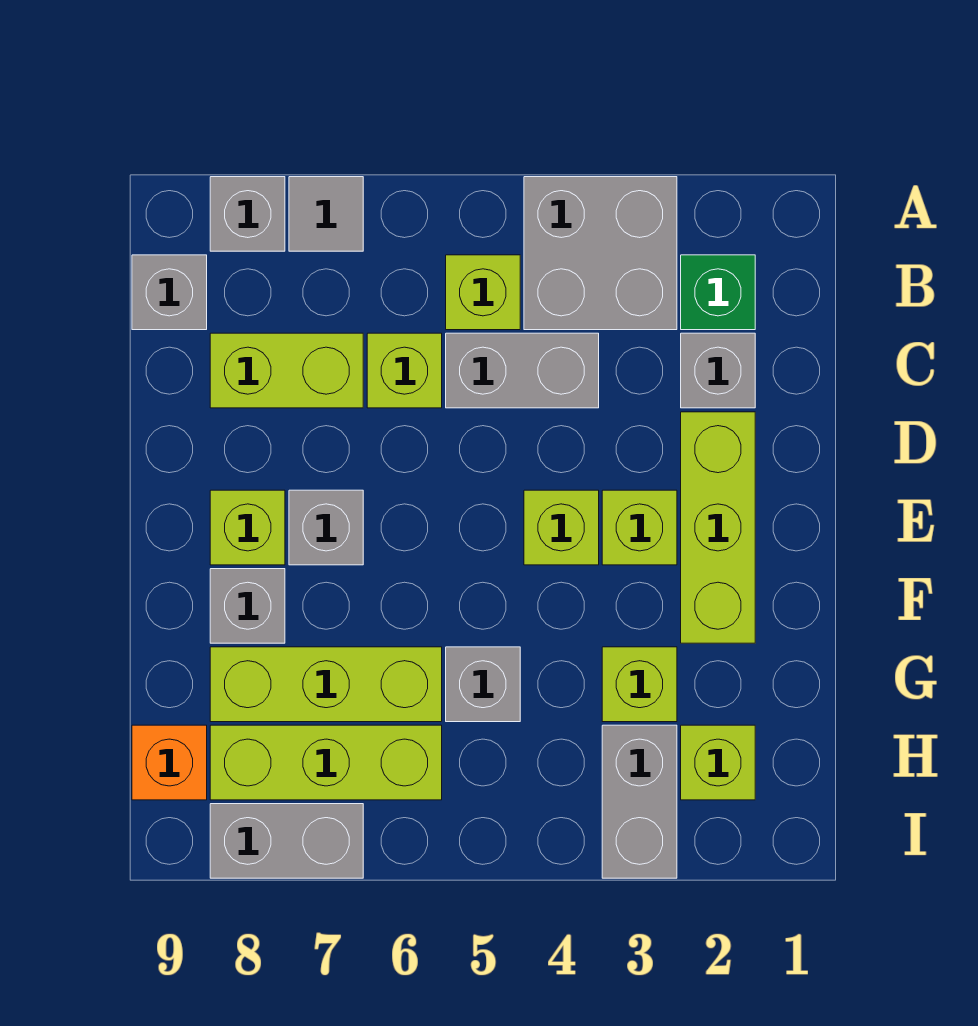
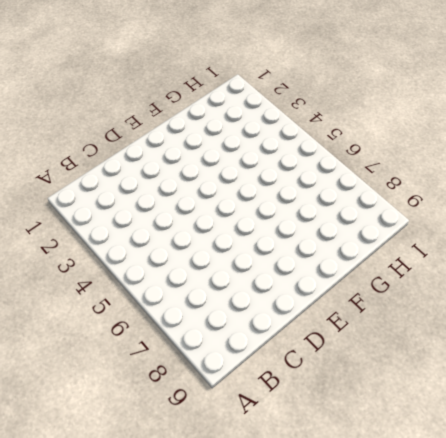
none -> grey brick A3:B4 level 1
none -> grey tile A7 level 1
none -> grey brick A8 level 1

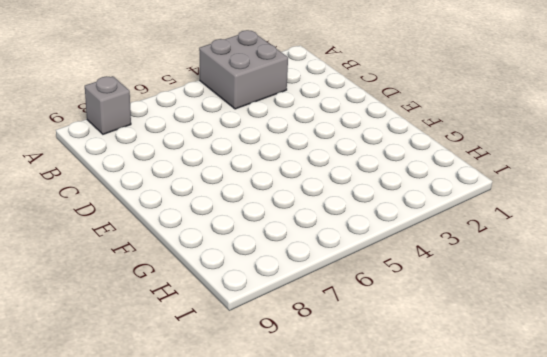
none -> grey tile A7 level 1
none -> green brick B2 level 1
none -> lime brick B5 level 1

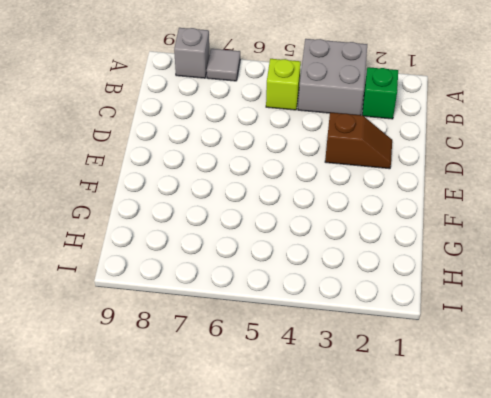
brown slope D2:D3 level 1 top 3 -> lime brick D2:F2 level 1
none -> grey brick B9 level 1
none -> grey brick C2 level 1
none -> grey brick C4:C5 level 1

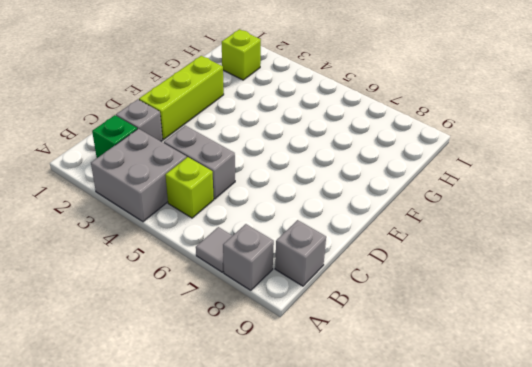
none -> lime brick C6 level 1
none -> lime brick C7:C8 level 1
none -> lime brick E3 level 1

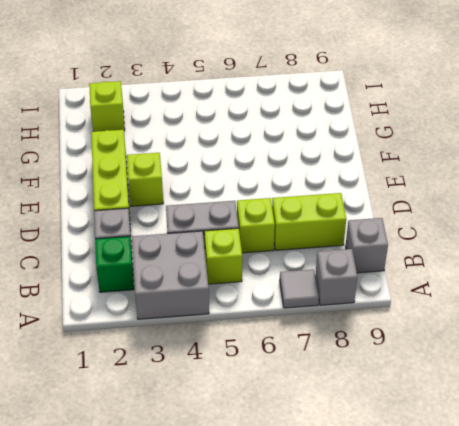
none -> lime brick E4 level 1
none -> grey brick E7 level 1
none -> lime brick E8 level 1

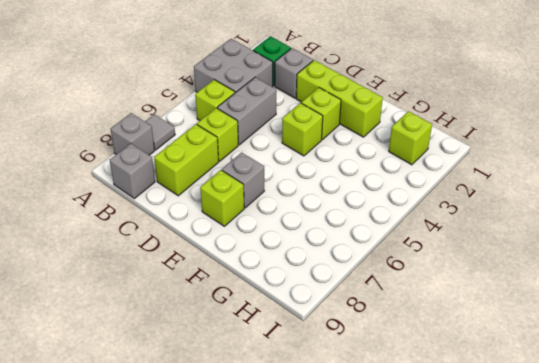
none -> grey brick F8 level 1
none -> lime brick G3 level 1
none -> grey brick G5 level 1

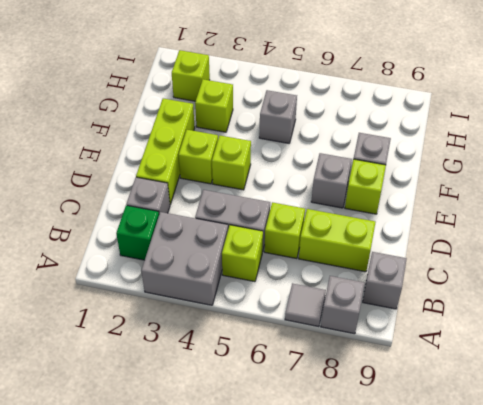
none -> lime brick G6:G8 level 1
none -> grey brick H3:I3 level 1
none -> lime brick H6:H8 level 1

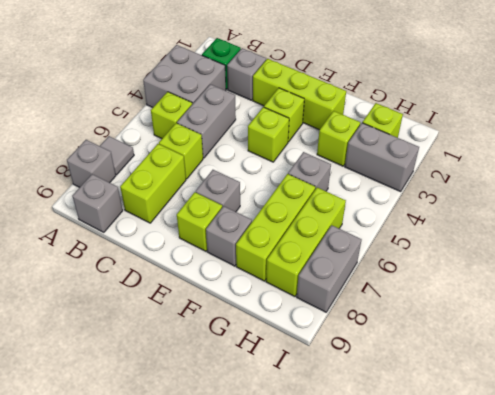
none -> orange brick H9 level 1

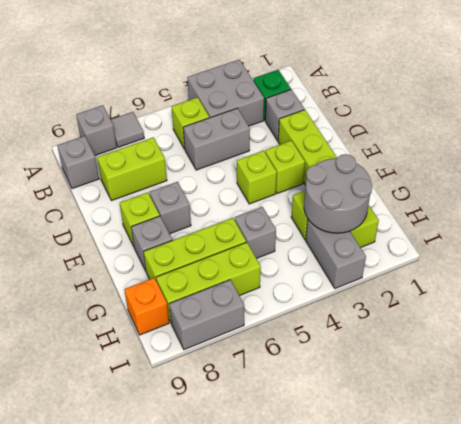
grey round brick G2:H3 level 2 -> none
none -> lime brick C6 level 1

